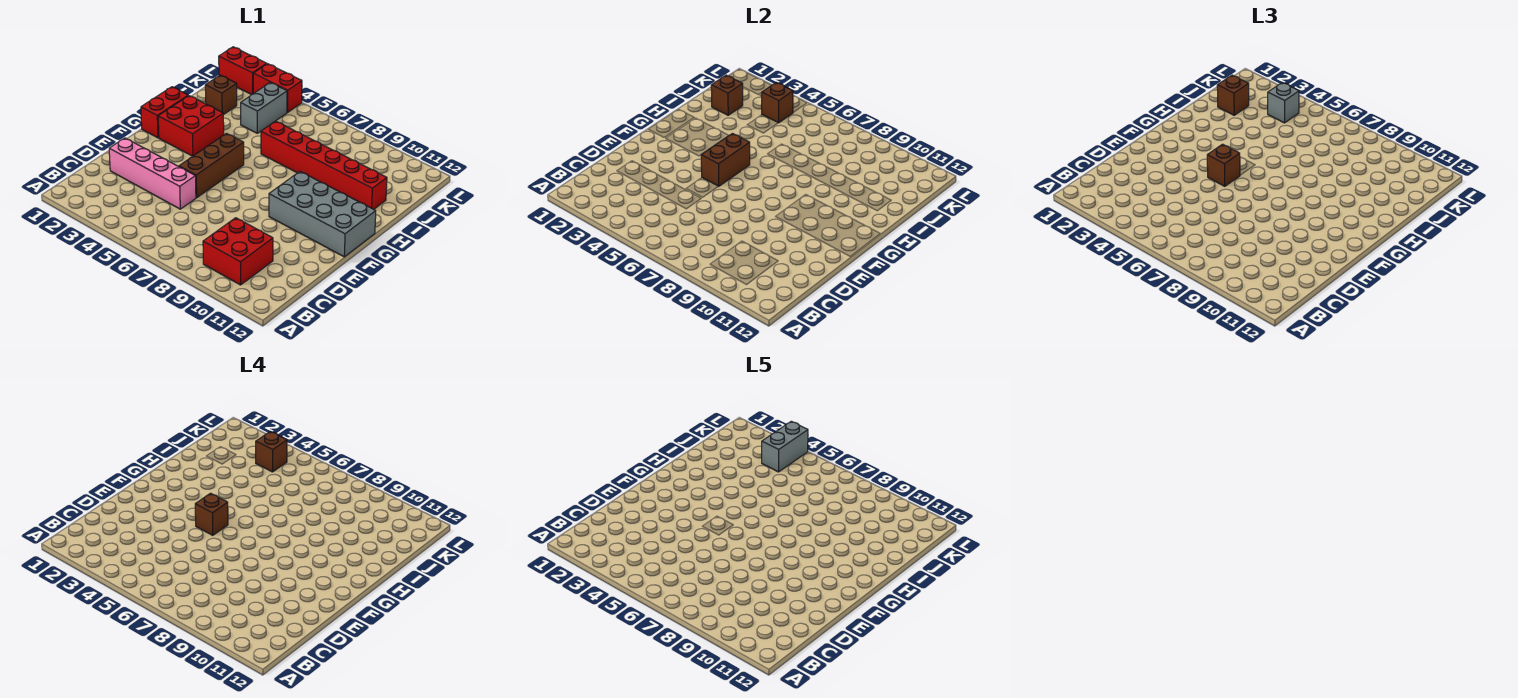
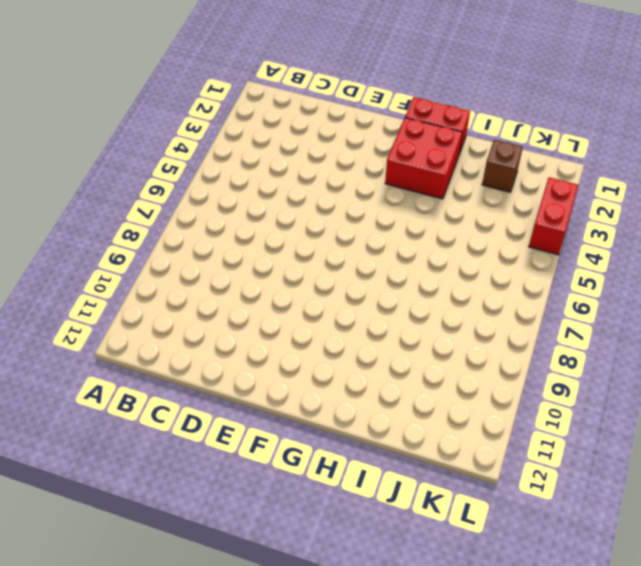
none -> red brick B9:C10 level 1
none -> pink brick D2:D5 level 1
none -> brown brick E5:G5 level 1

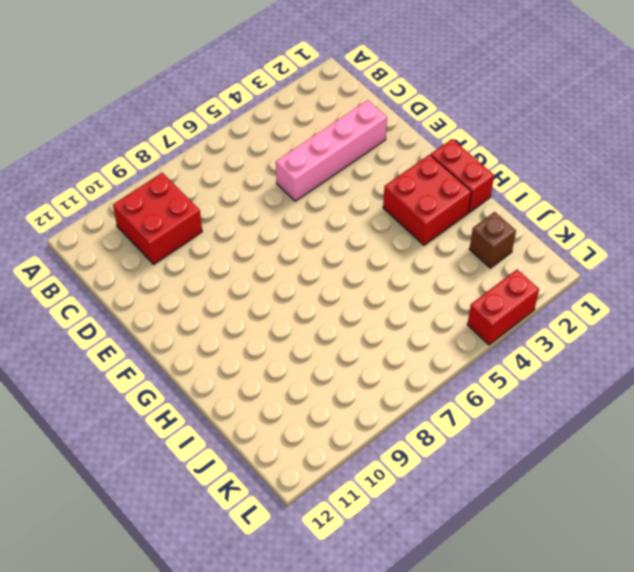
none -> brown brick E5:G5 level 1
none -> grey brick F9:G12 level 1
none -> red brick I6:I11 level 1

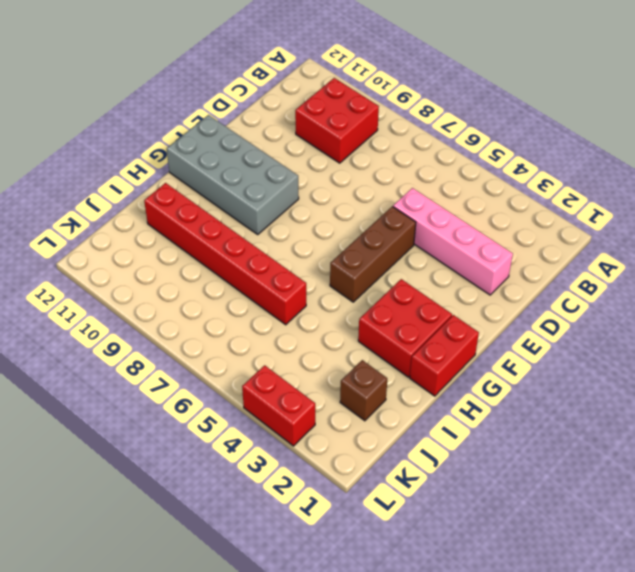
none -> grey brick J4:K4 level 1
none -> red brick L1:L2 level 1
none -> brown brick F5:G5 level 2

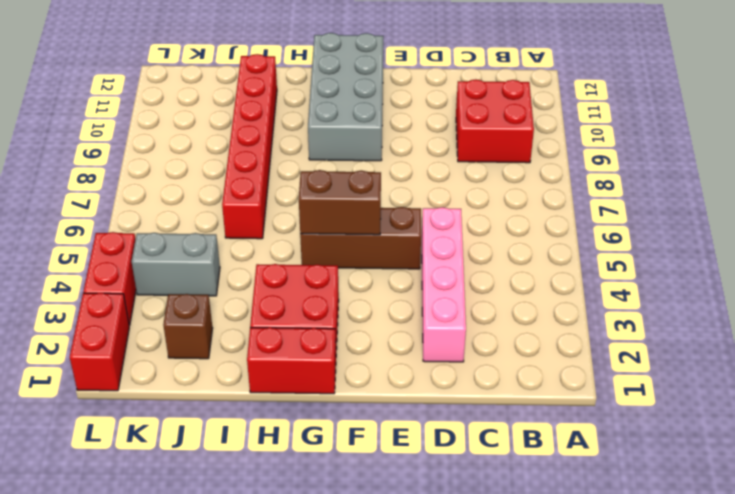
none -> brown brick J2 level 2
none -> brown brick K4 level 2
none -> brown brick F5 level 3

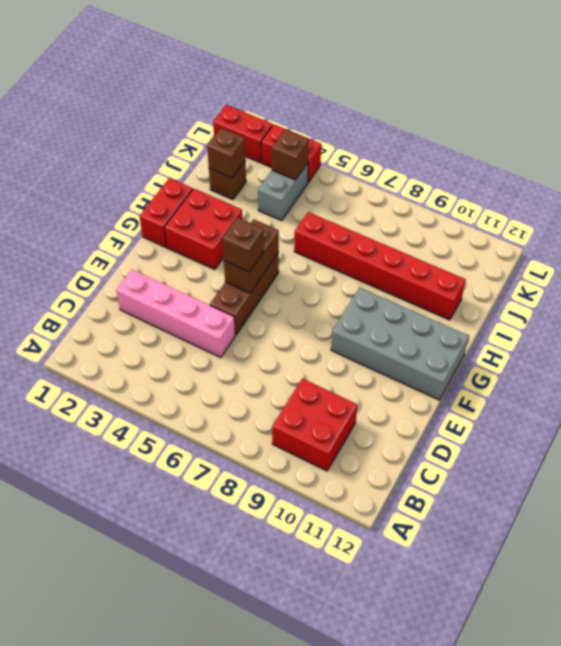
none -> brown brick J2 level 3
none -> grey brick K4 level 3
none -> brown brick F5 level 4

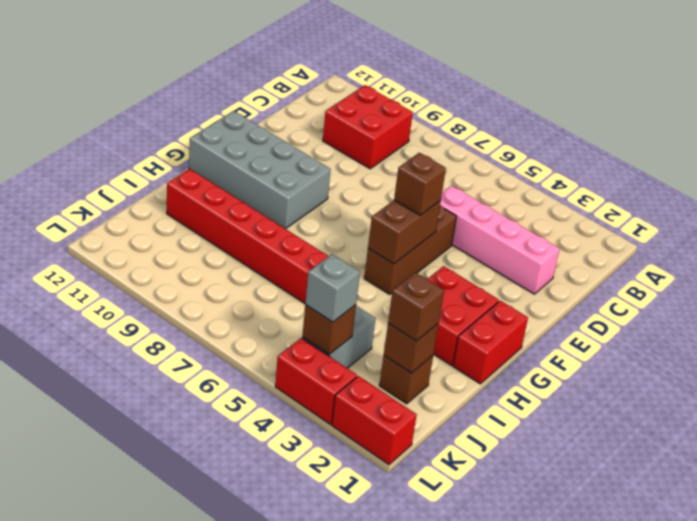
none -> brown brick F5 level 4
none -> brown brick K4 level 4
none -> grey brick K4:L4 level 5

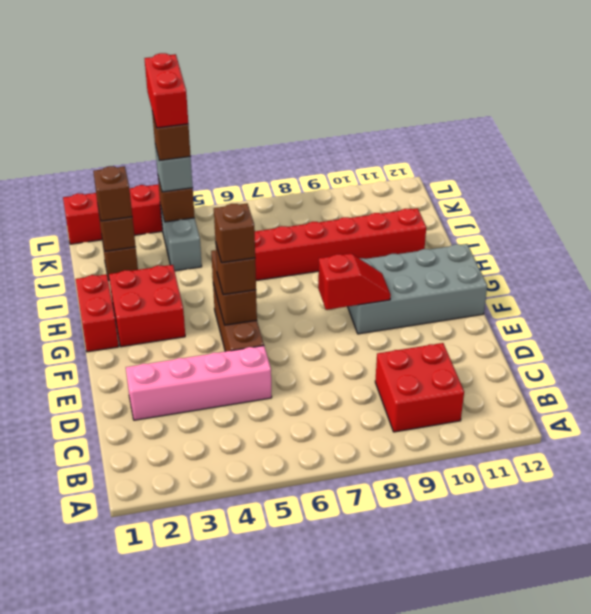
red slope F8:F9 level 2 top 8 -> none
red brick K4:L4 level 5 -> grey brick K4:L4 level 5

